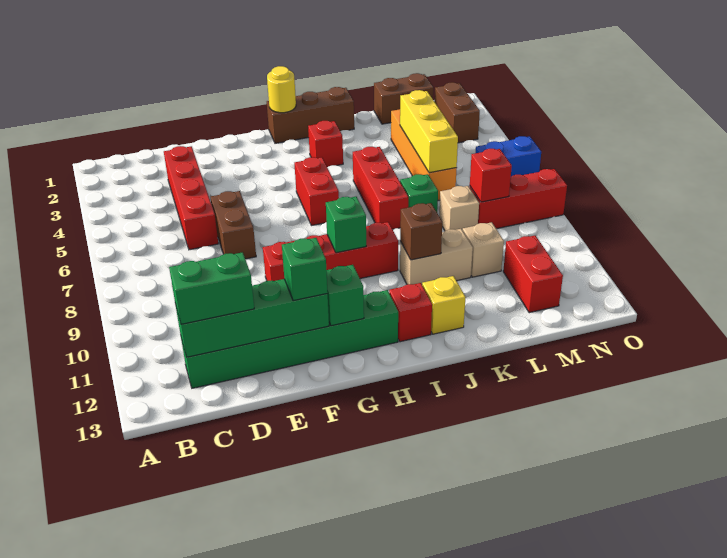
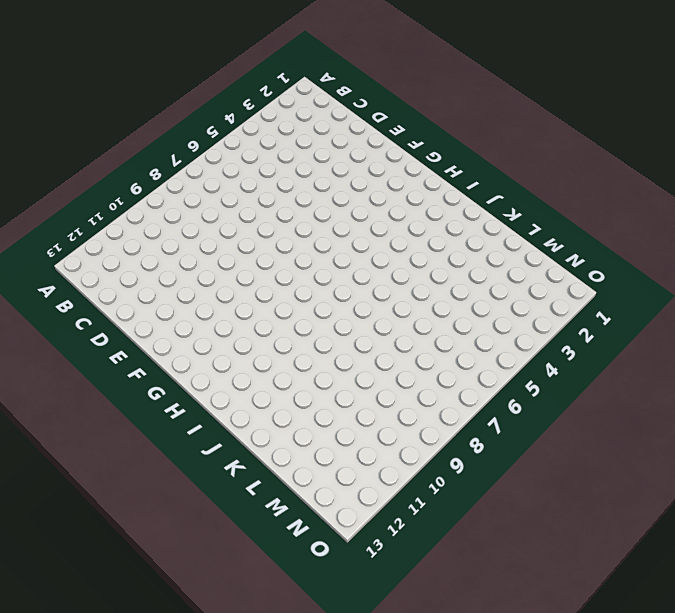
none -> green brick C12:H12 level 1
none -> red brick D3:D6 level 1
none -> brown brick E6:E7 level 1

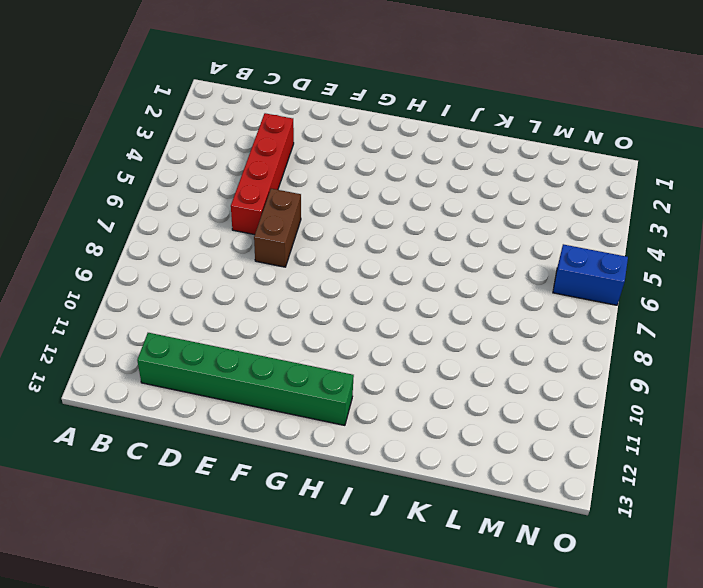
none -> red brick F9:I9 level 1
none -> brown brick H1:J1 level 1
none -> red brick H5:H6 level 1

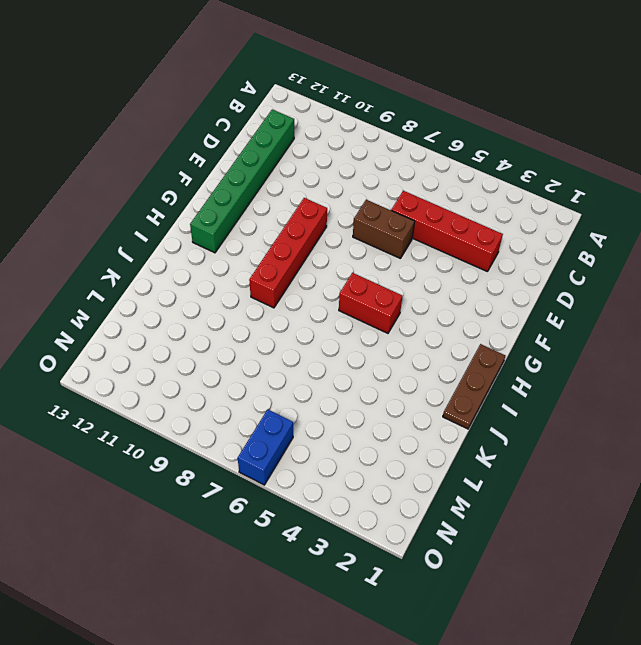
brown plate H1:J1 level 1 -> brown brick H1:J1 level 1
none -> red brick I3 level 1
none -> red brick I12 level 1
none -> red brick J5:J7 level 1

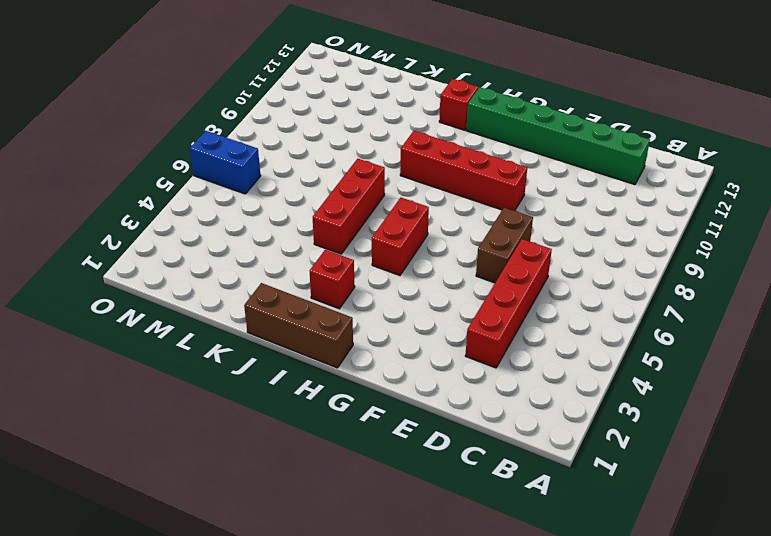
none -> tan brick J10:K10 level 1
none -> yellow brick J12 level 1
none -> green brick K7 level 1

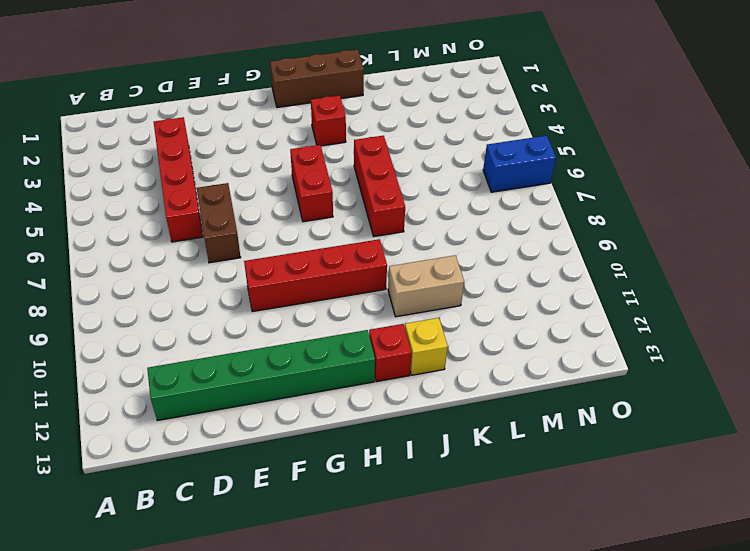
none -> green brick K7 level 1
none -> brown brick L1:M1 level 1
none -> orange brick L3:L6 level 1

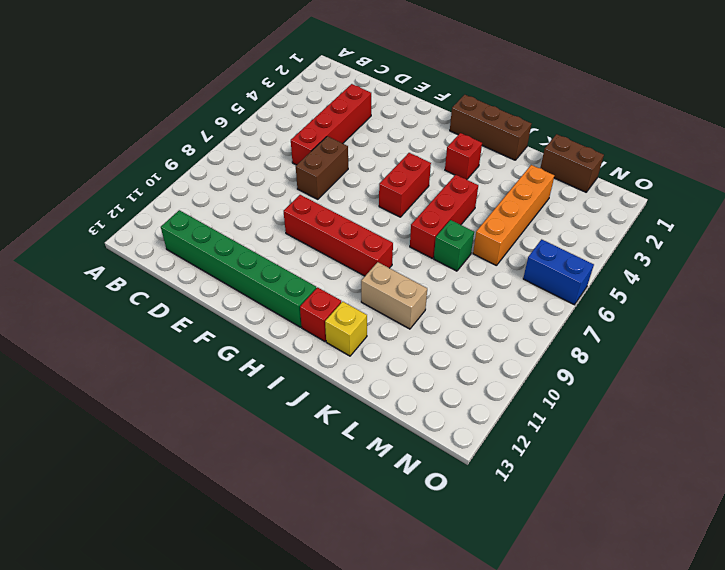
none -> tan brick L8 level 1
none -> tan brick L10 level 1
none -> red brick M8:O8 level 1

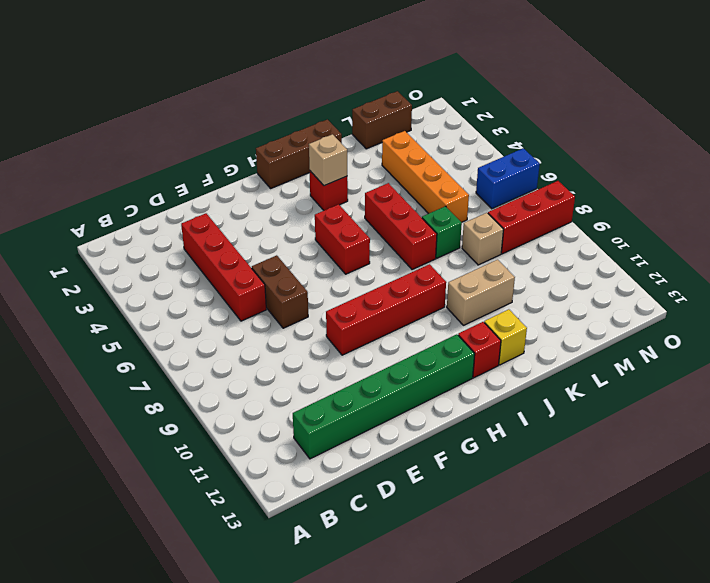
tan brick I3 level 2 -> tan brick L10 level 1
none -> red brick M11:M12 level 1
none -> brown brick N2:N3 level 1
none -> green brick C12:F12 level 2

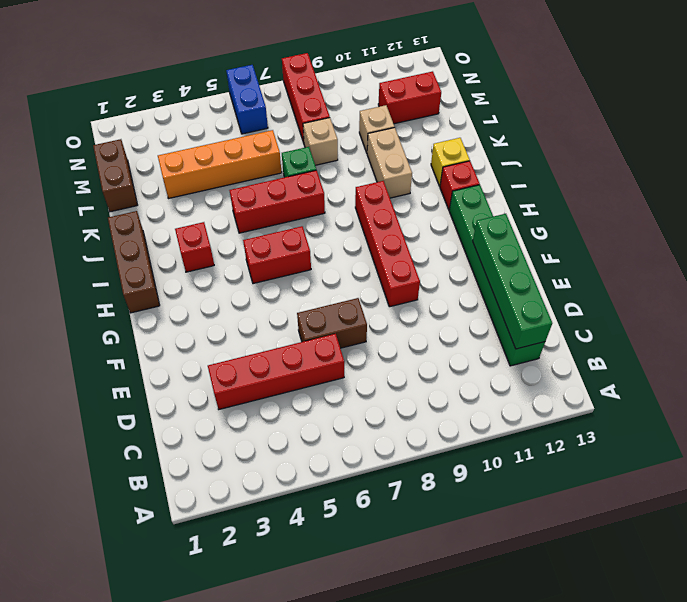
none -> brown brick N2:N3 level 1
none -> green brick G12 level 2
none -> yellow round brick H1 level 2

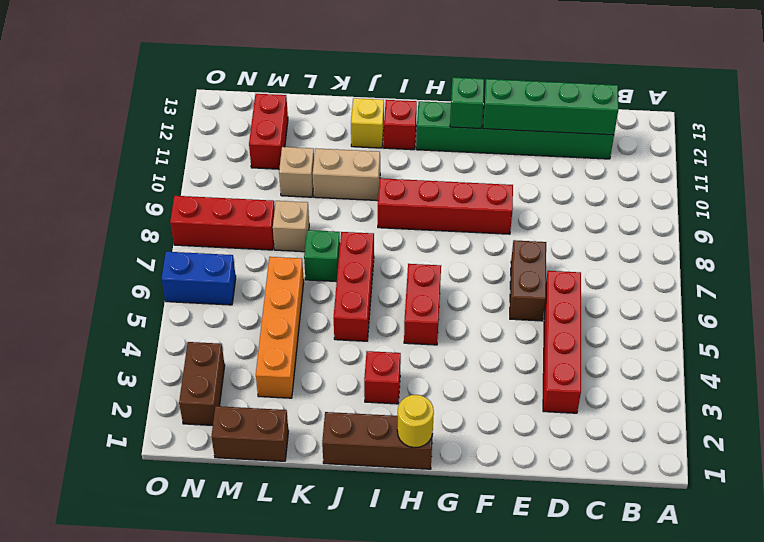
none -> green brick H9 level 2
none -> brown brick J10 level 2
none -> yellow brick L4:L6 level 2

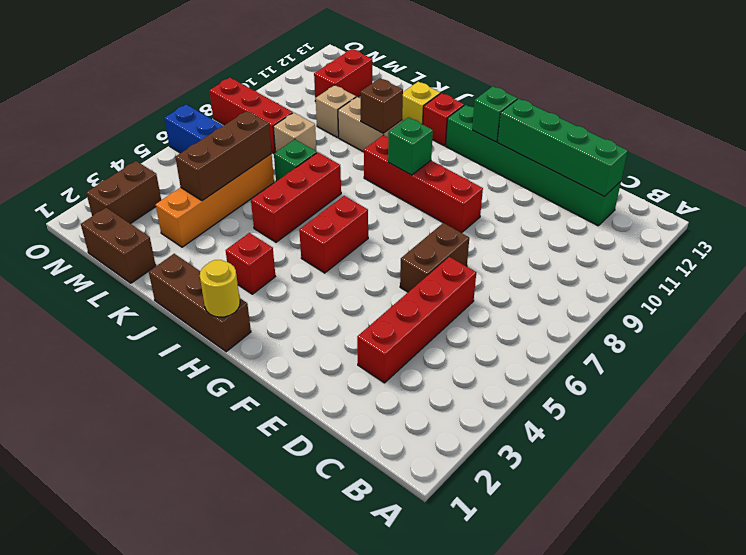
brown brick L4:L6 level 2 -> yellow brick L4:L6 level 2
none -> red brick M8 level 2
none -> green brick C12:D12 level 3
none -> green brick F12 level 3

